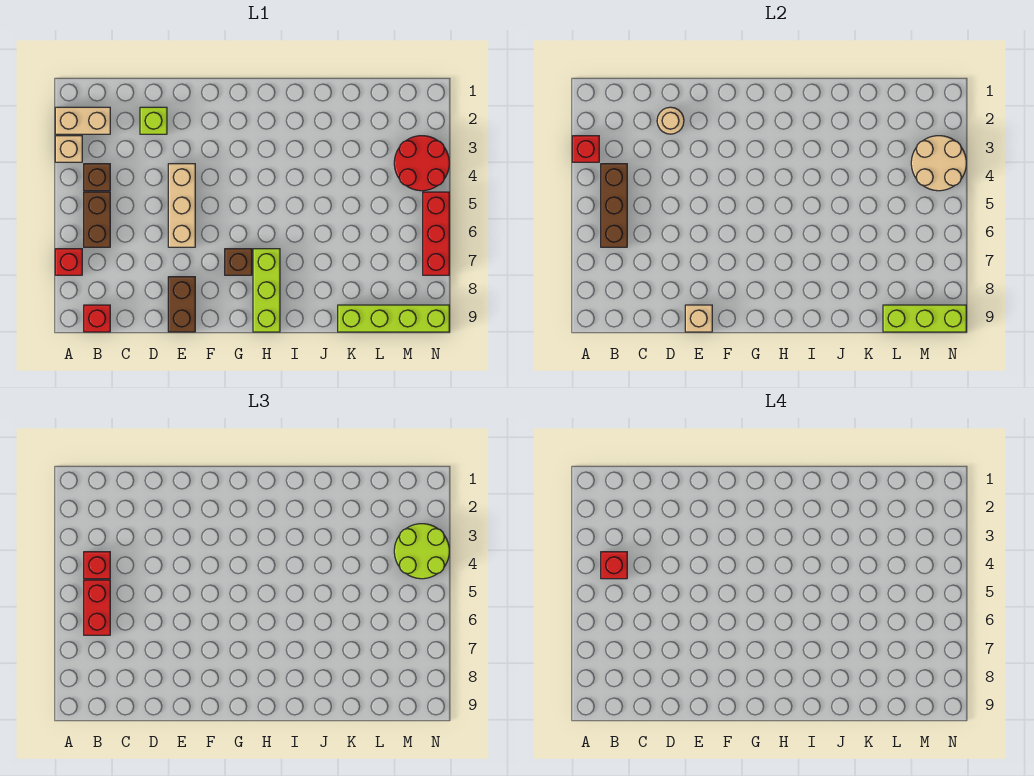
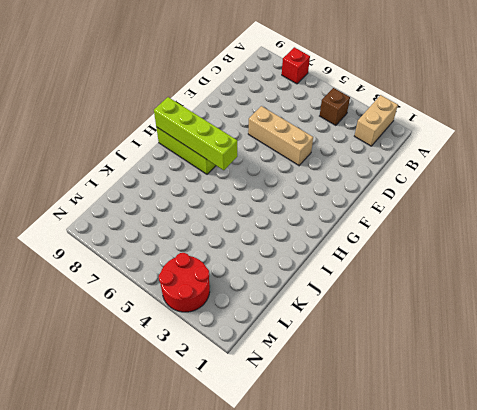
lime brick H6:H9 level 2 -> lime brick K9:N9 level 1
none -> tan brick A3 level 1
none -> brown brick B5:B6 level 1
none -> red brick B9 level 1

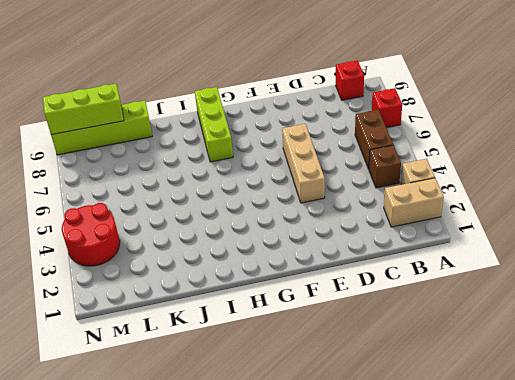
none -> lime brick D2 level 1
none -> brown brick E8:E9 level 1
none -> brown brick G7 level 1

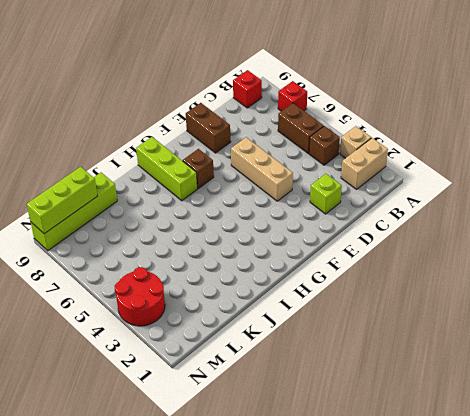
none -> red brick N5:N7 level 1
none -> red brick A3 level 2
none -> brown brick B4:B6 level 2

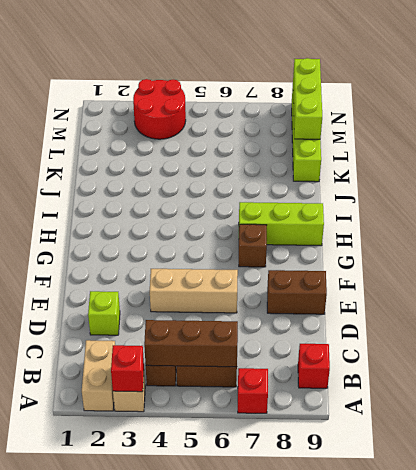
none -> red brick N5:N7 level 1
none -> tan round brick D2 level 2
none -> tan brick E9 level 2

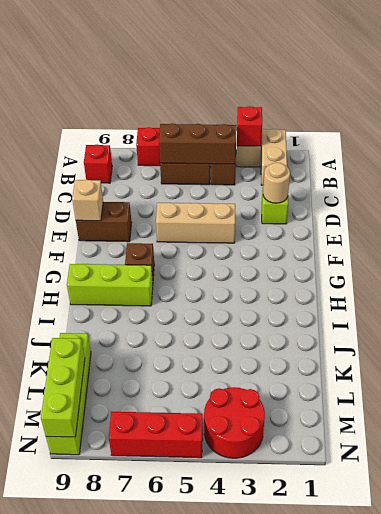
none -> tan round brick M3:N4 level 2
none -> red brick B4 level 3
none -> red brick B5:B6 level 3

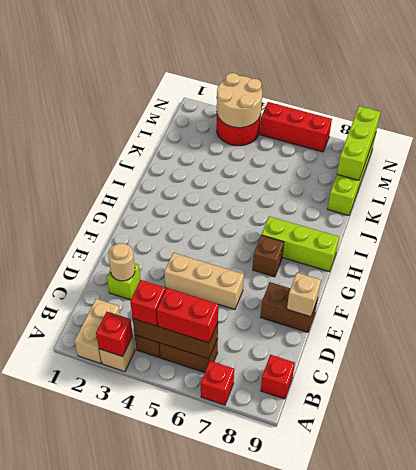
none -> lime round brick M3:N4 level 3
none -> red brick B4 level 4

